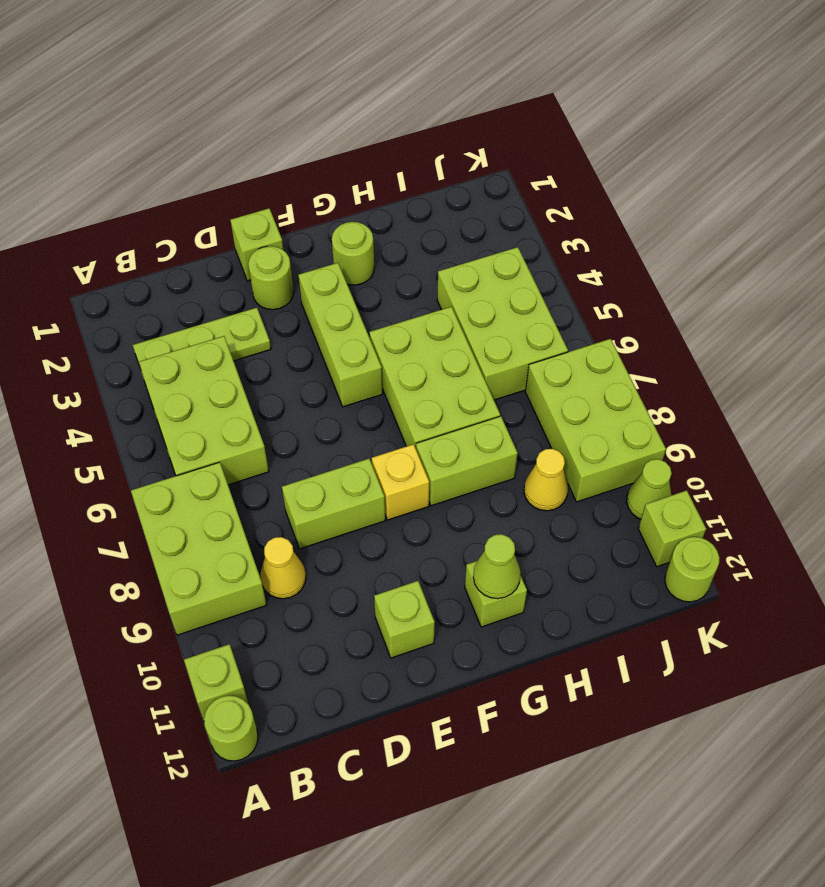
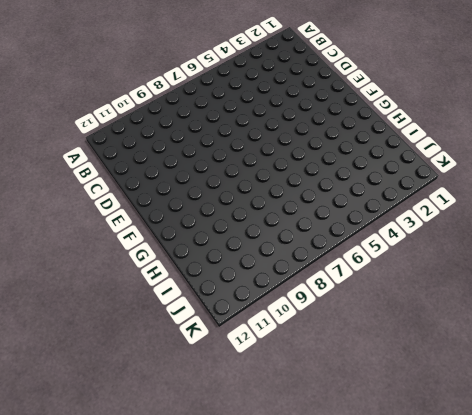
none -> lime brick A7:B9 level 1
none -> lime brick A11 level 1
none -> lime round brick A12 level 1

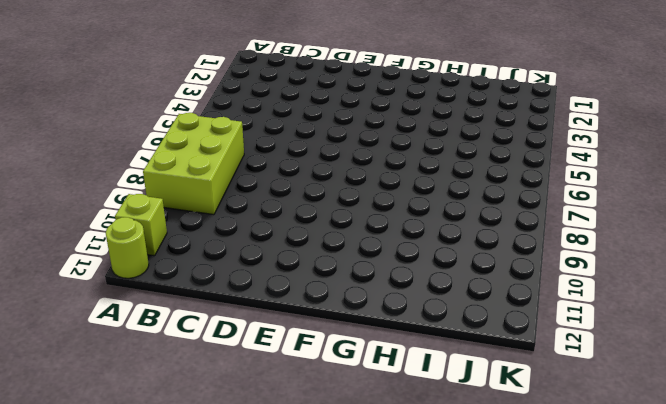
none -> lime plate B3:D3 level 1
none -> lime brick B4:C6 level 1
none -> yellow cone C9 level 1

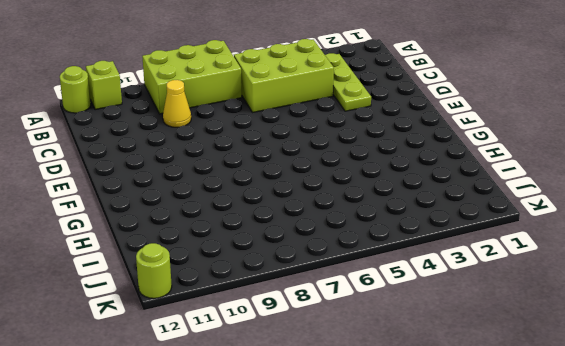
none -> lime brick D8:E8 level 1
none -> lime brick E1 level 1
none -> lime round brick E2 level 1

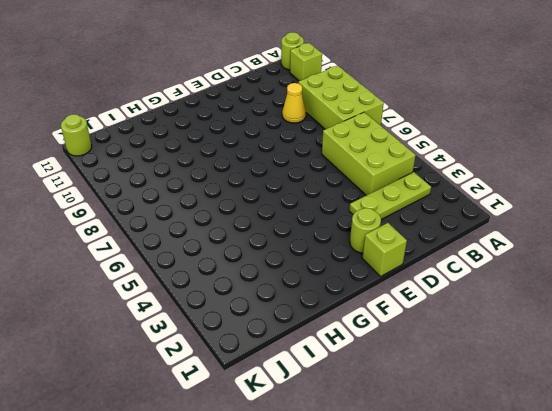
none -> lime brick D8:E8 level 1
none -> lime brick E11 level 1
none -> lime brick F3:F5 level 1

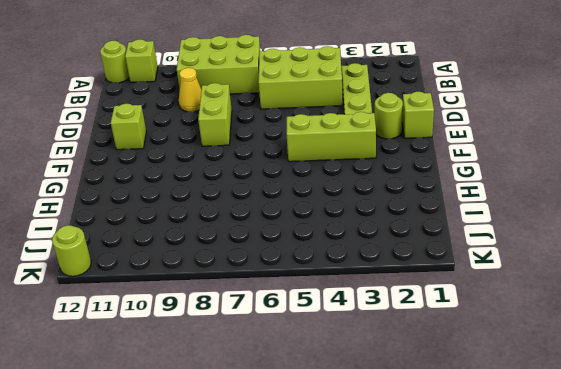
none -> yellow brick F8 level 1
none -> lime round brick G2 level 1
none -> lime brick G5:H7 level 1

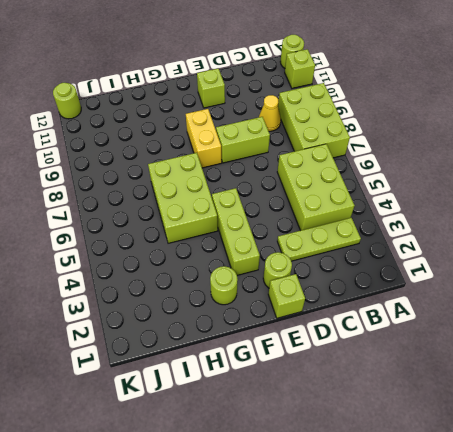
yellow brick F8:F9 level 1 -> yellow brick F8 level 1
none -> lime brick G8:H8 level 1
none -> lime brick G11 level 1
none -> lime brick I4:J6 level 1

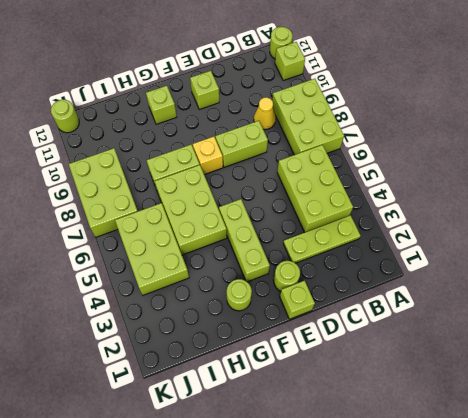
none -> yellow cone I9 level 1
none -> lime cone K10 level 1
none -> lime brick K11 level 1

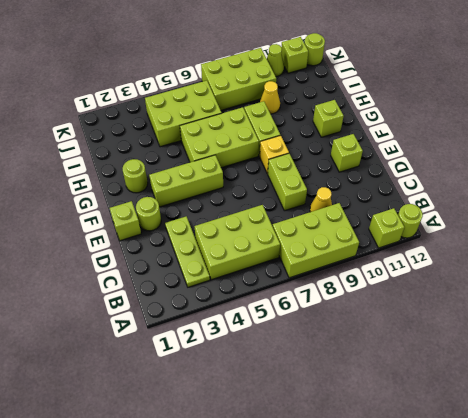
none -> lime cone G11 level 2

